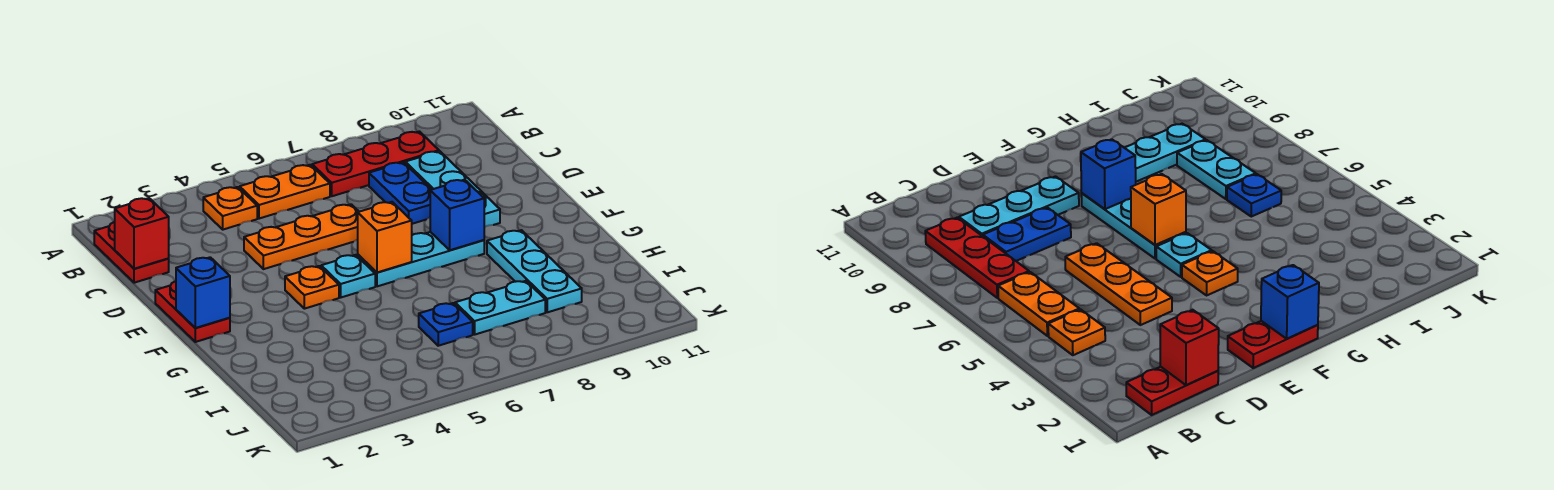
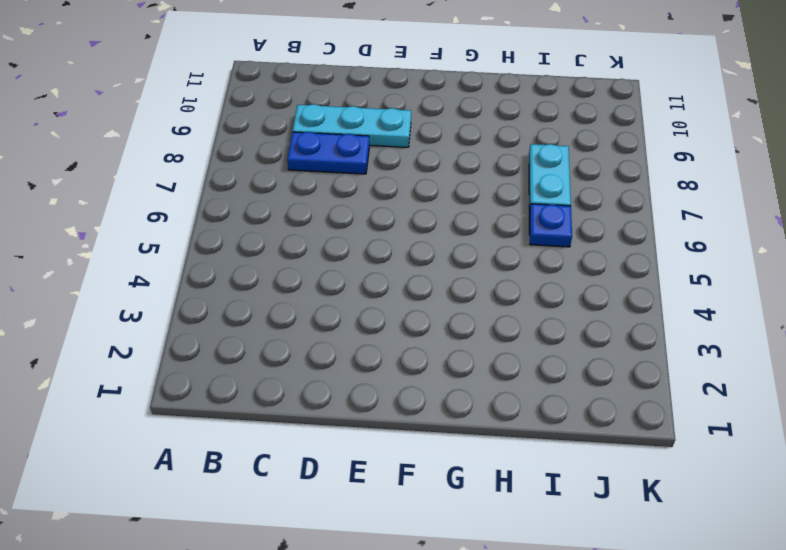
none -> red plate B1:C1 level 1
none -> orange plate B4 level 1
none -> orange plate B5:B6 level 1

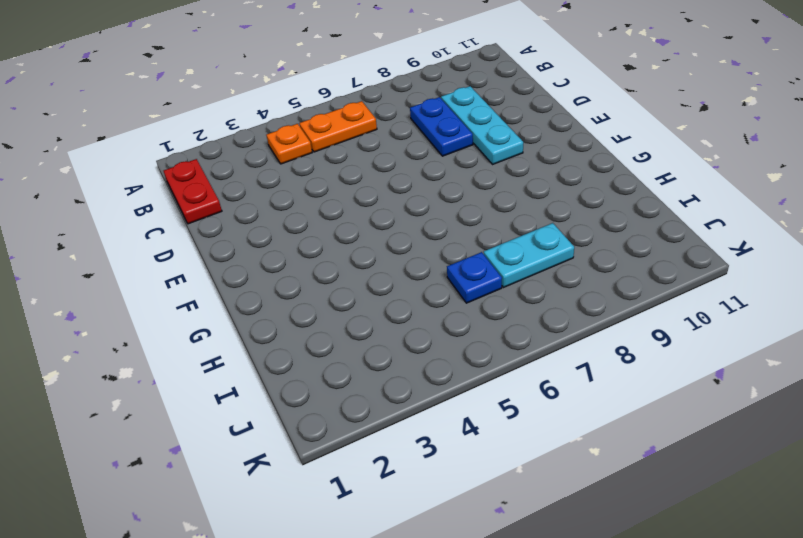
none -> red plate B7:B9 level 1
none -> orange plate D4:D6 level 1
none -> red plate E1:F1 level 1

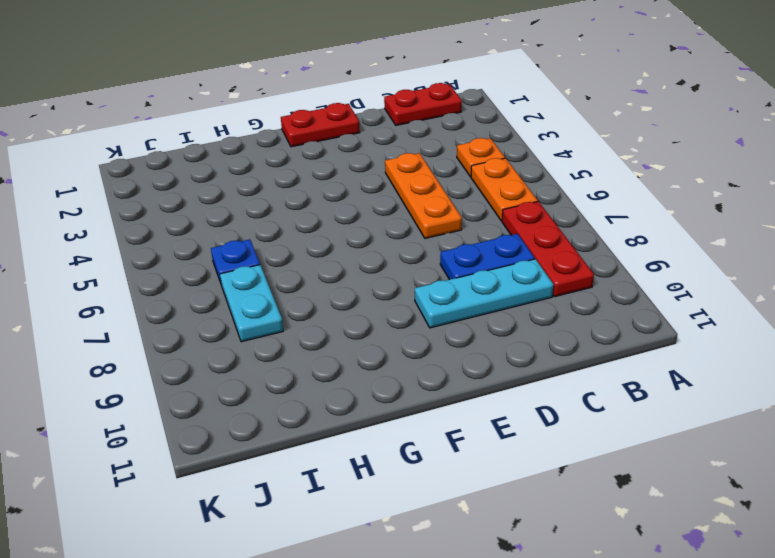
none -> orange plate F4 level 1
none -> cyan plate F5 level 1
none -> cyan plate F6:F8 level 1

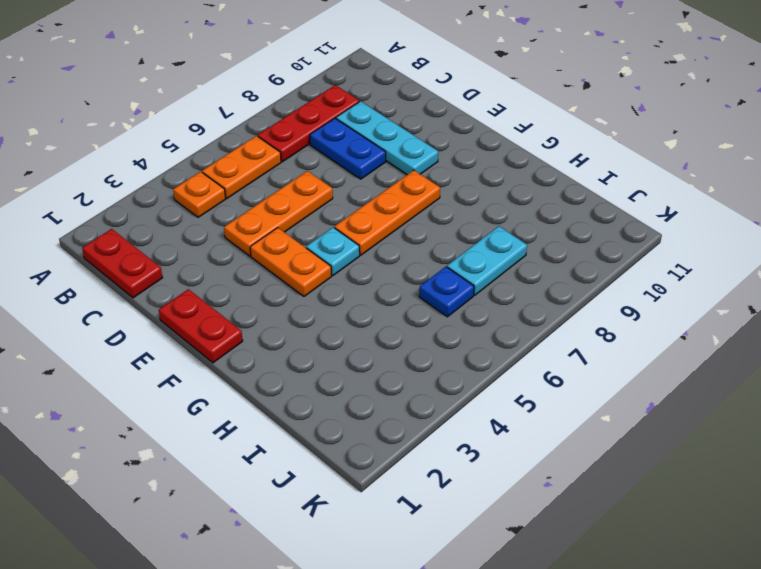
orange plate E4:F4 level 1 -> orange plate F4 level 1
orange plate F6:F8 level 1 -> cyan plate F6:F8 level 1
none -> cyan plate G9:I9 level 1
none -> red brick C1 level 2
none -> blue brick F1 level 2

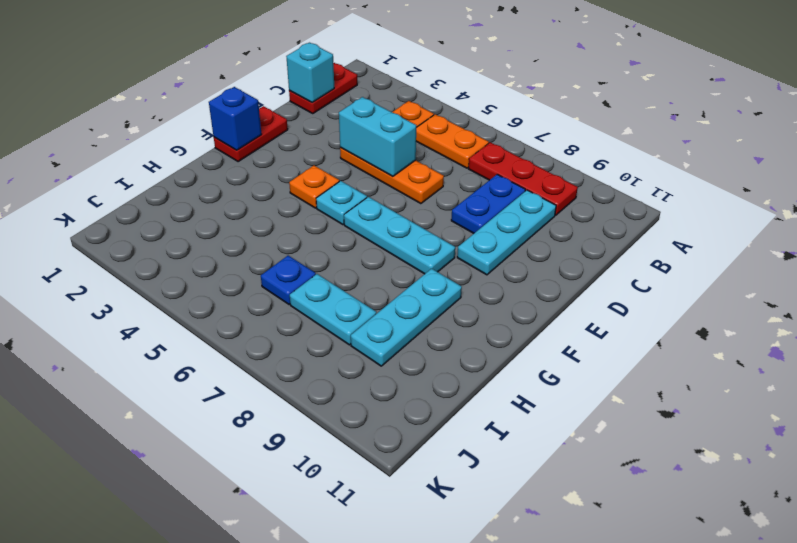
cyan brick C1 level 2 -> red brick C1 level 2
cyan brick D4:D5 level 2 -> none
none -> orange brick F6 level 2
none -> blue brick F8 level 2

